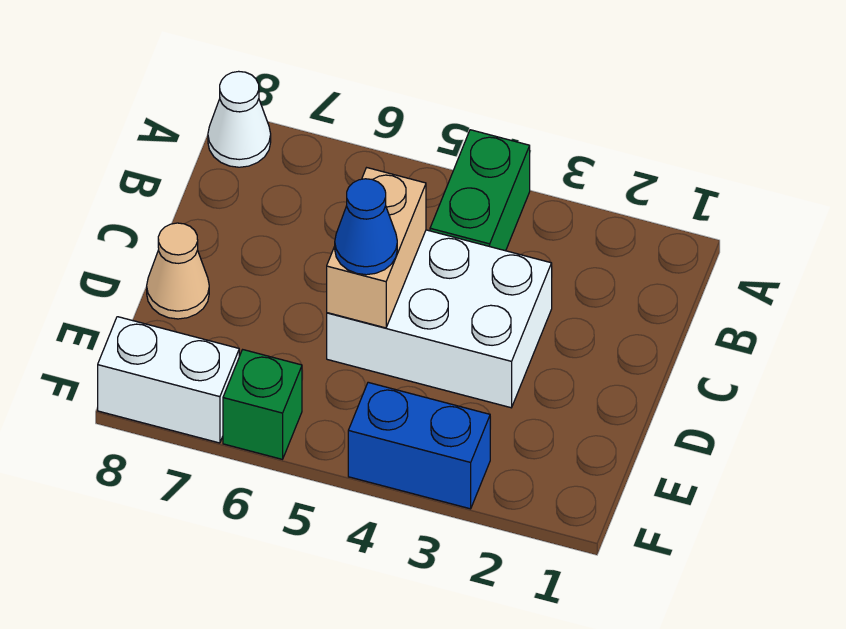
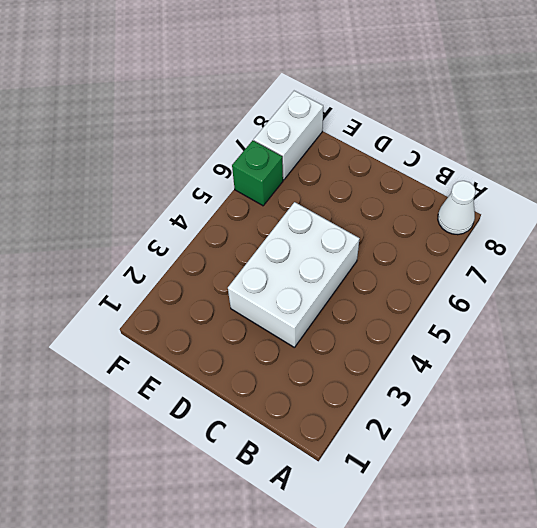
none -> green brick A4:B4 level 1
none -> tan cone D8 level 1

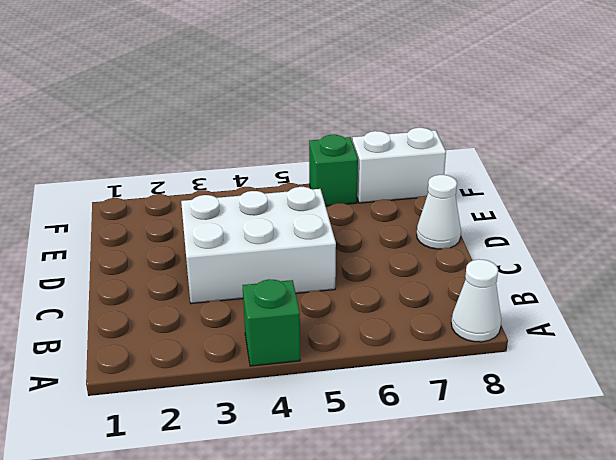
green brick A4 level 1 -> green brick A4:B4 level 1
white cone D8 level 1 -> tan cone D8 level 1
none -> blue brick F3:F4 level 1
none -> tan brick C5:D5 level 2

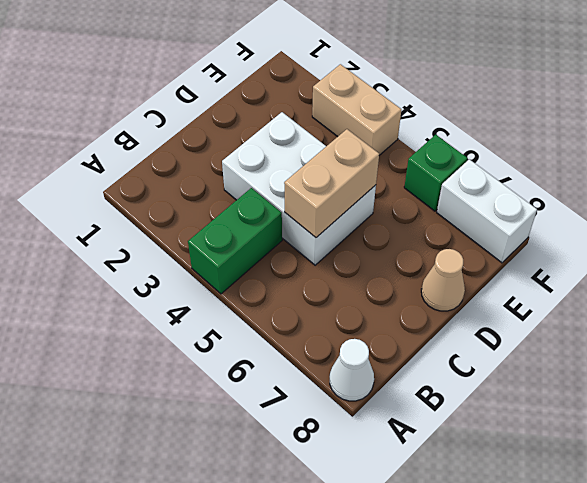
tan brick F3:F4 level 1 -> blue brick F3:F4 level 1
none -> blue cone D5 level 3

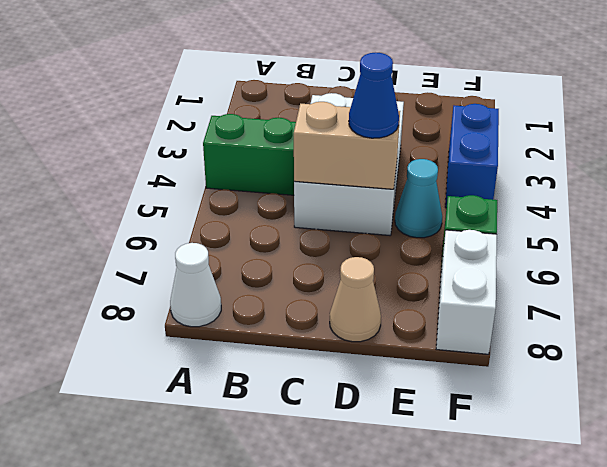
cyan cone E5 level 1 -> none

